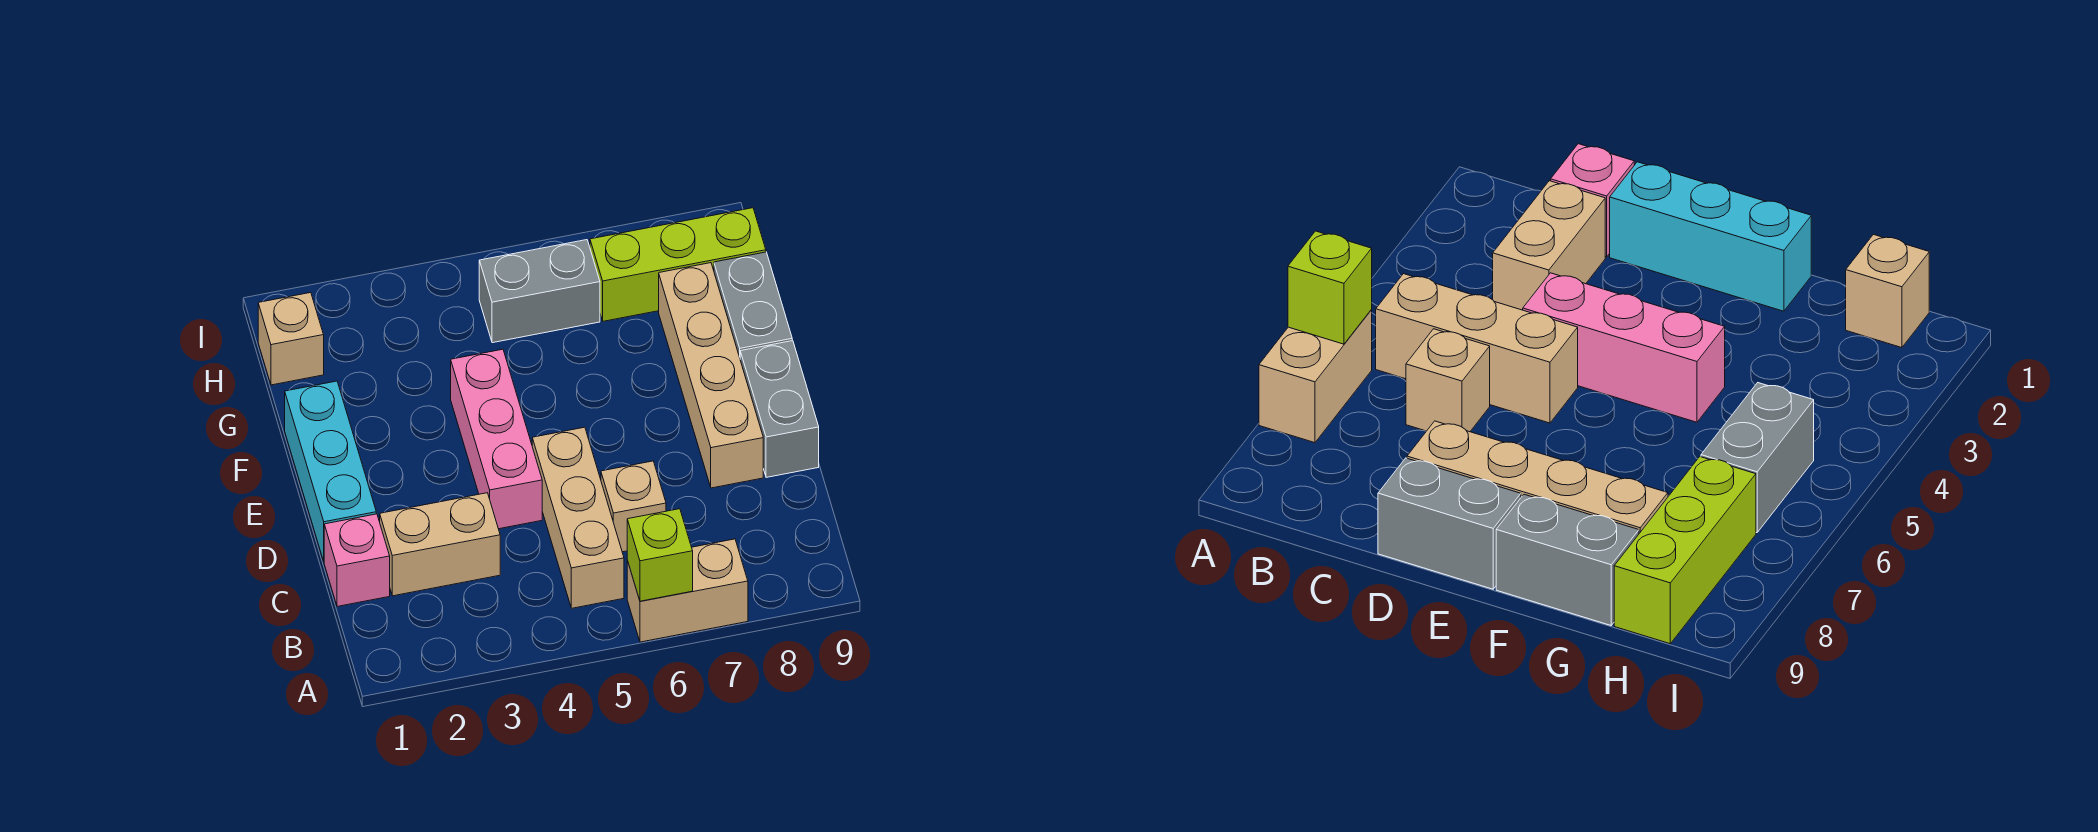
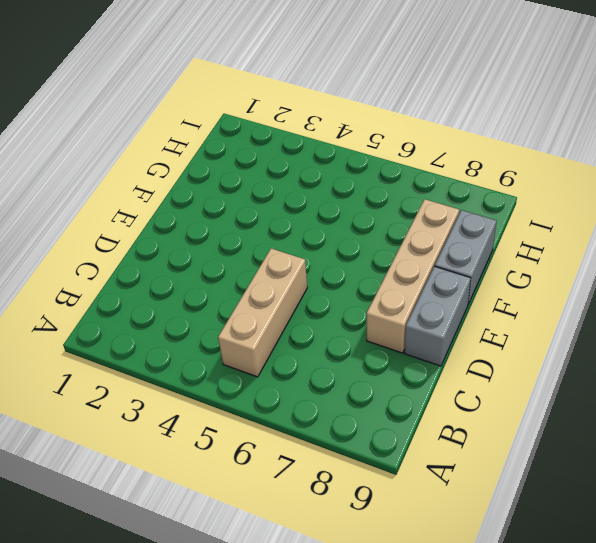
none -> tan brick A6:A7 level 1
none -> pink brick C1 level 1
none -> tan brick C2:C3 level 1

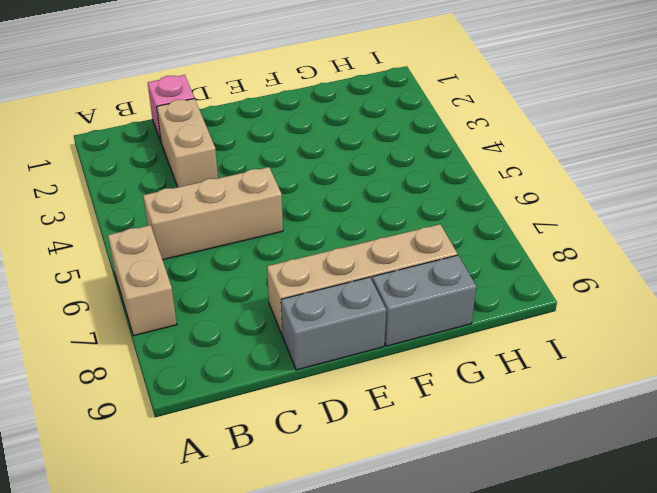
none -> tan brick C6 level 1
none -> cyan brick D1:F1 level 1
none -> pink brick D4:F4 level 1

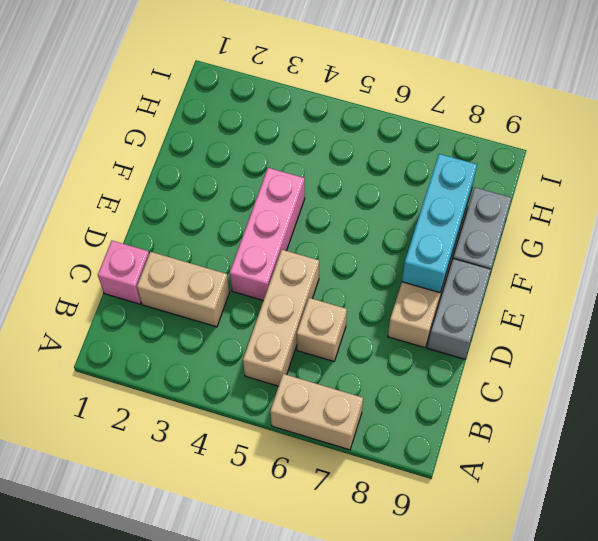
cyan brick E8:G8 level 2 -> cyan brick D1:F1 level 1
none -> tan brick H1 level 1
none -> grey brick H5:H6 level 1
none -> lime brick H7:H9 level 1

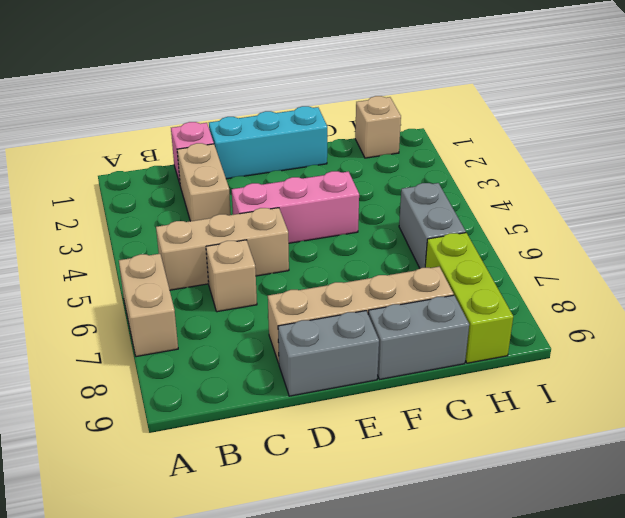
none -> lime brick A6 level 2

